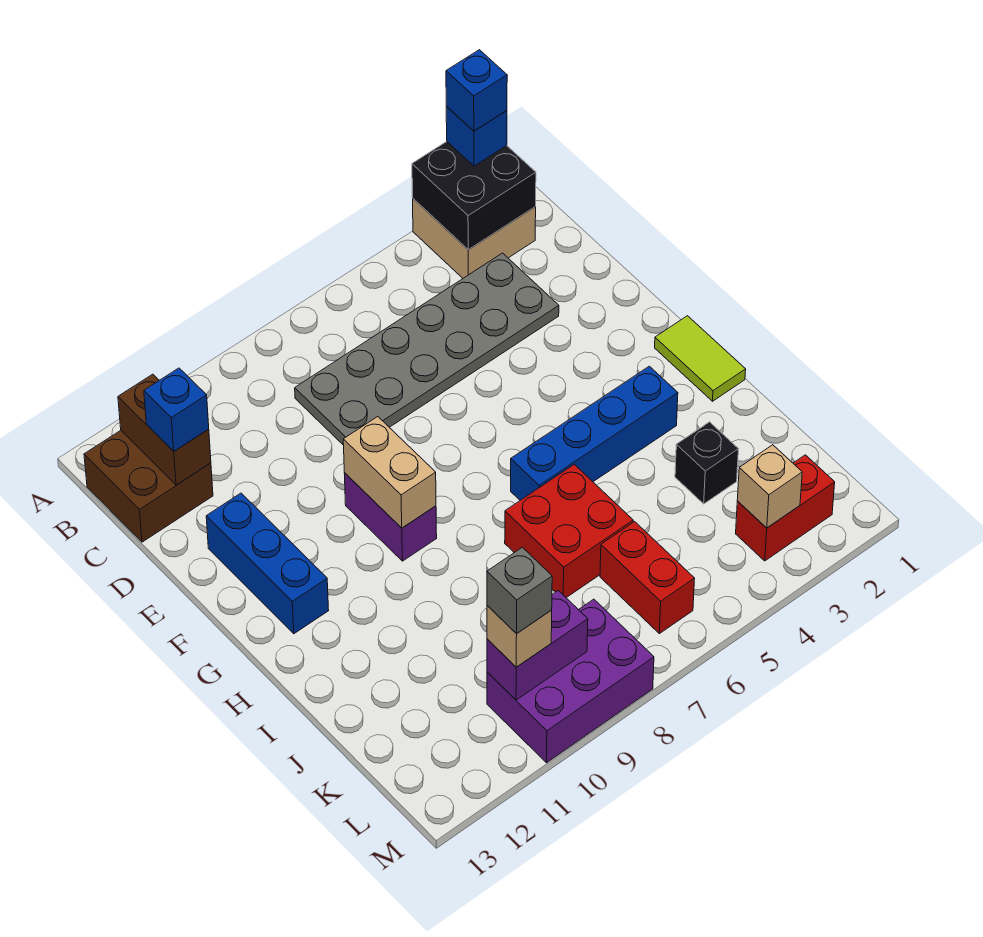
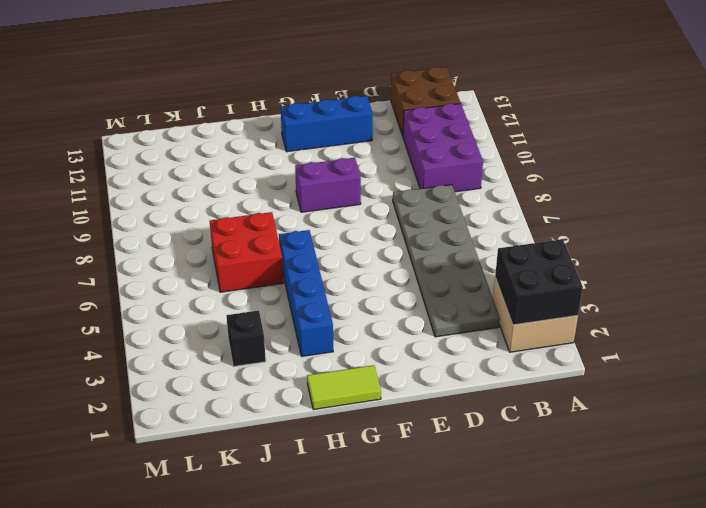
purple brick B9:C11 level 1 -> purple brick L8:M10 level 1
none -> red brick K6:L6 level 1
none -> red brick L2:L3 level 1
none -> brown brick B12:C12 level 2

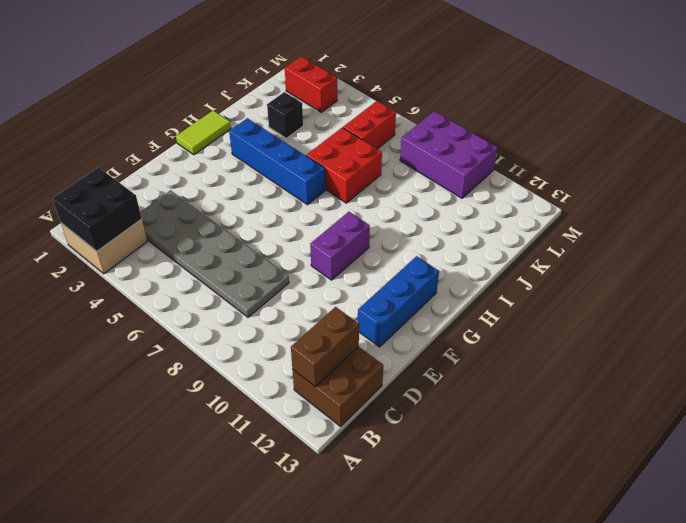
none -> tan brick F9:G9 level 2
none -> tan brick L3 level 2
none -> purple brick L9:L10 level 2

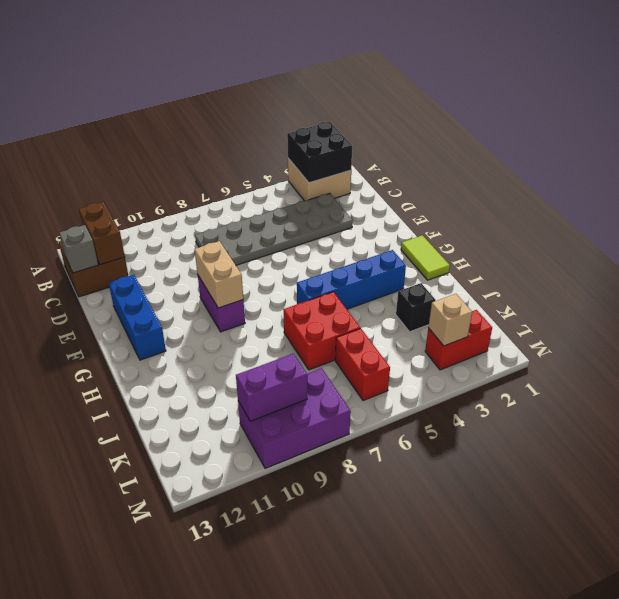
grey brick C13 level 2 -> grey brick L10 level 4
none -> blue brick A2 level 3
none -> blue brick C12 level 3
none -> tan brick L10 level 3

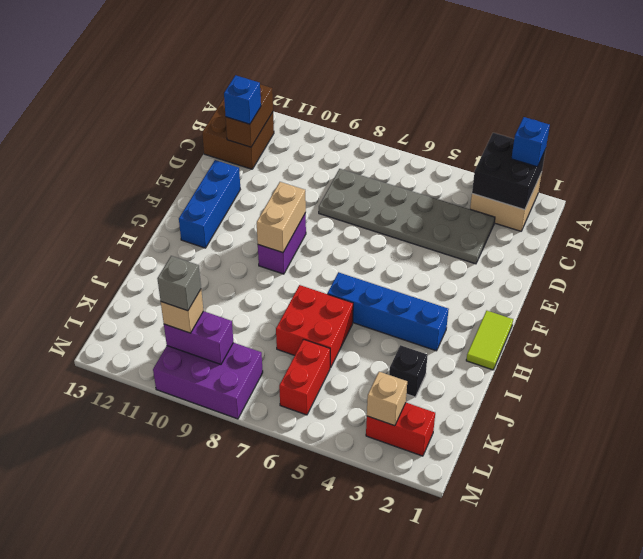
none -> blue brick A2 level 4

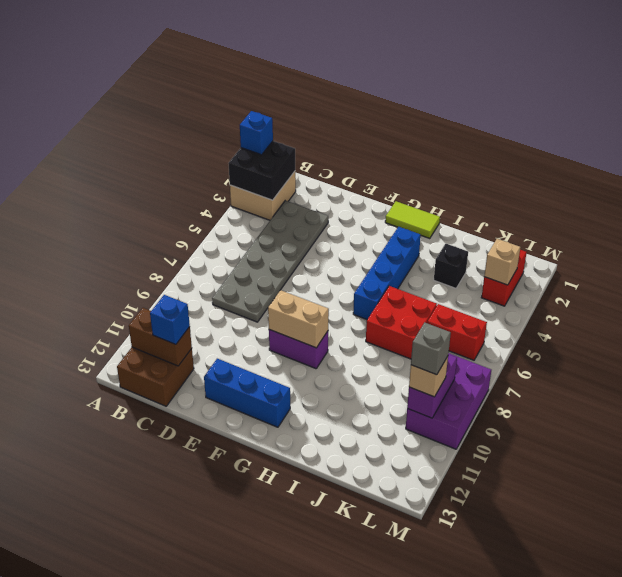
none -> blue brick A2 level 4

